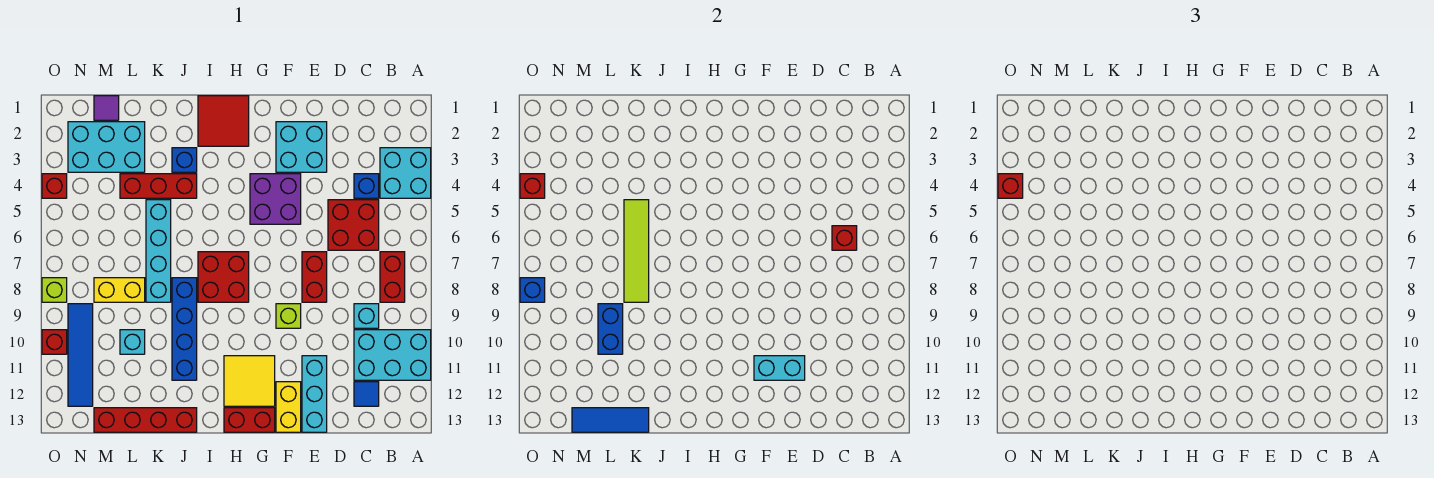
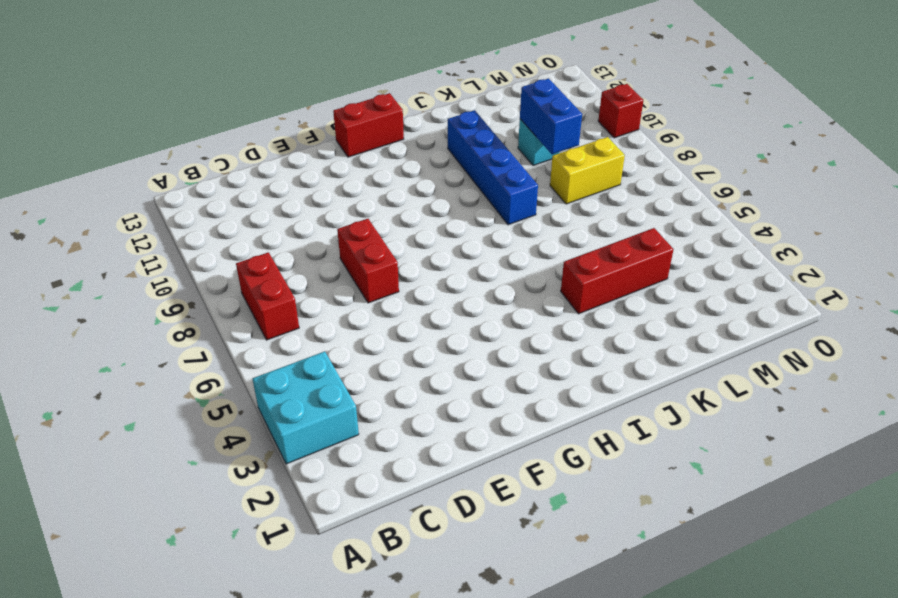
none -> cyan brick A10:C11 level 1
none -> blue brick C4 level 1
none -> red brick C5:D6 level 1
none -> cyan brick C9 level 1

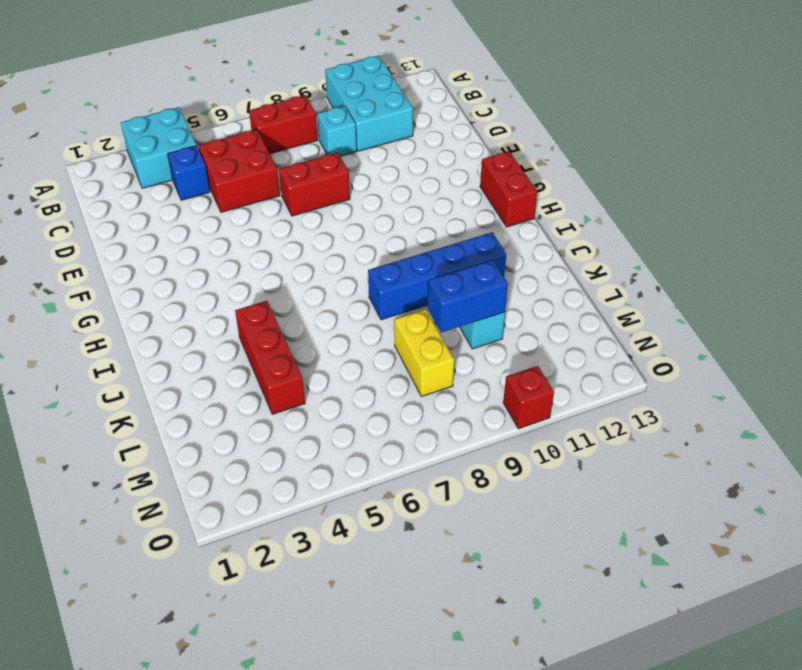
none -> blue tile C12 level 1
none -> cyan brick E2:F3 level 1
none -> cyan brick E11:E13 level 1
none -> purple brick F4:G5 level 1

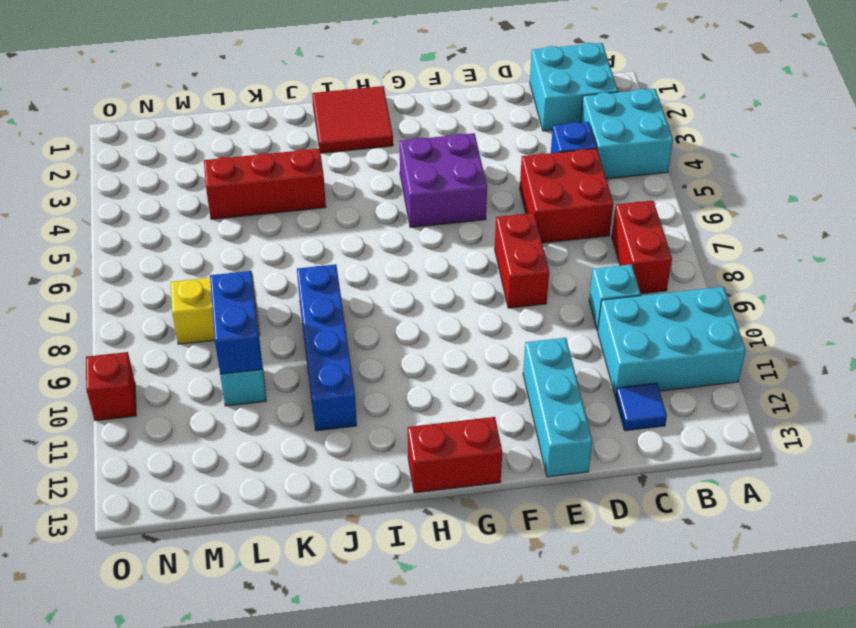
cyan brick B1:C2 level 1 -> cyan brick E2:F3 level 1
none -> lime brick F9 level 1
none -> yellow brick F12:F13 level 1
none -> yellow tile G11:H12 level 1
none -> red brick H7:I8 level 1

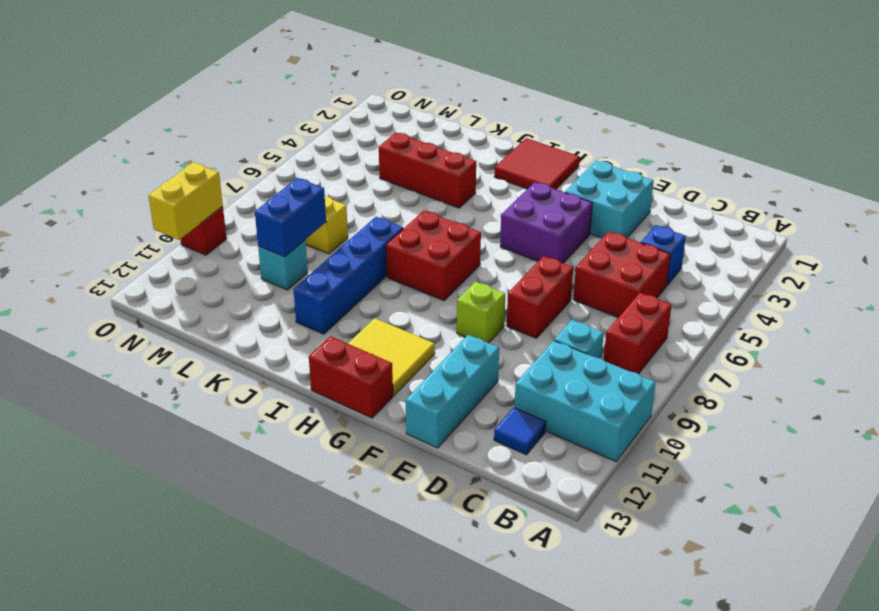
yellow brick O10:O11 level 2 -> yellow brick F12:F13 level 1
none -> cyan brick A3:B4 level 1
none -> blue brick J3 level 1
none -> red brick J13:M13 level 1
none -> cyan brick K5:K8 level 1

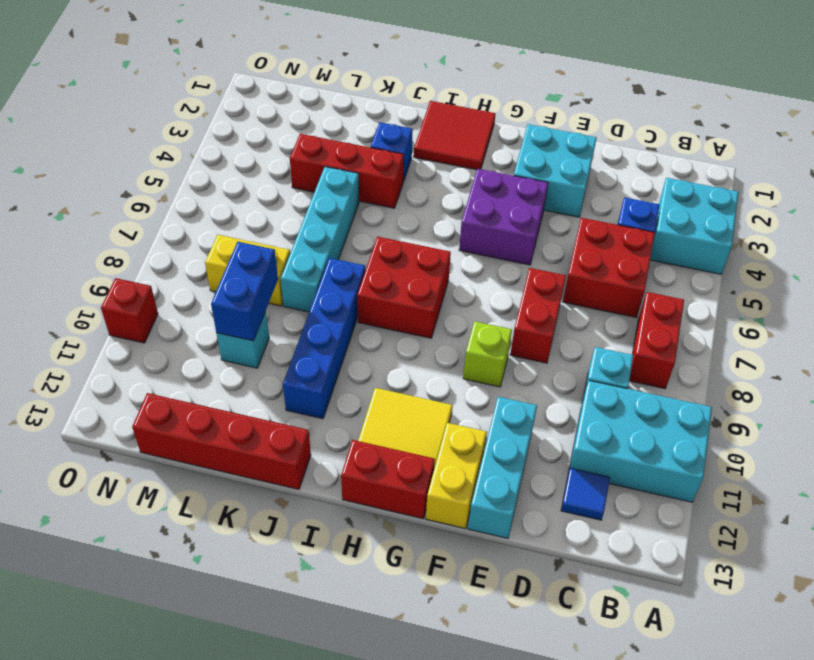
none -> cyan brick L2:N3 level 1
none -> purple tile M1 level 1
none -> blue tile N9:N12 level 1
none -> red brick O4 level 1

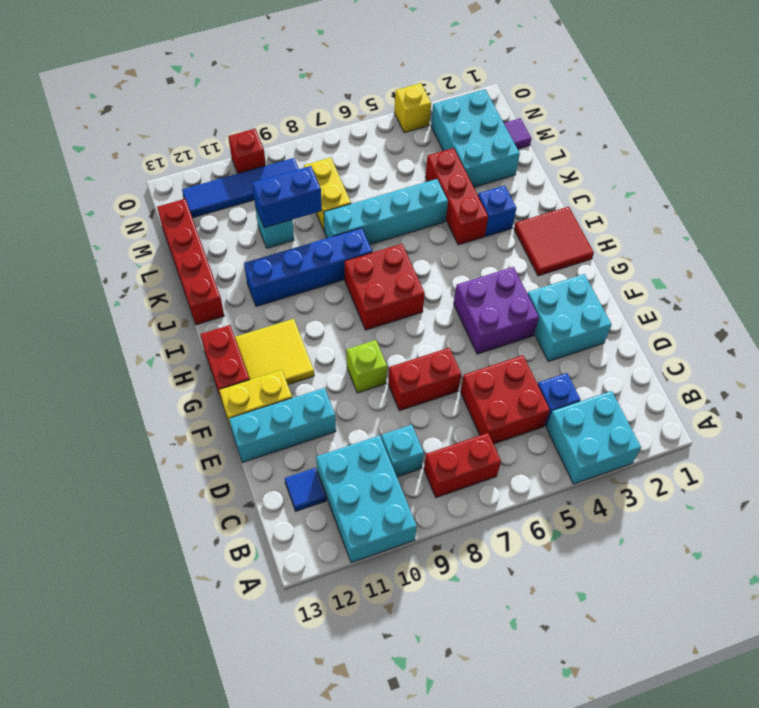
yellow brick O4 level 1 -> red brick O4 level 1
none -> lime brick O8 level 1
none -> red brick C6 level 2
none -> cyan brick E11:F11 level 2
none -> lime tile K5:K8 level 2

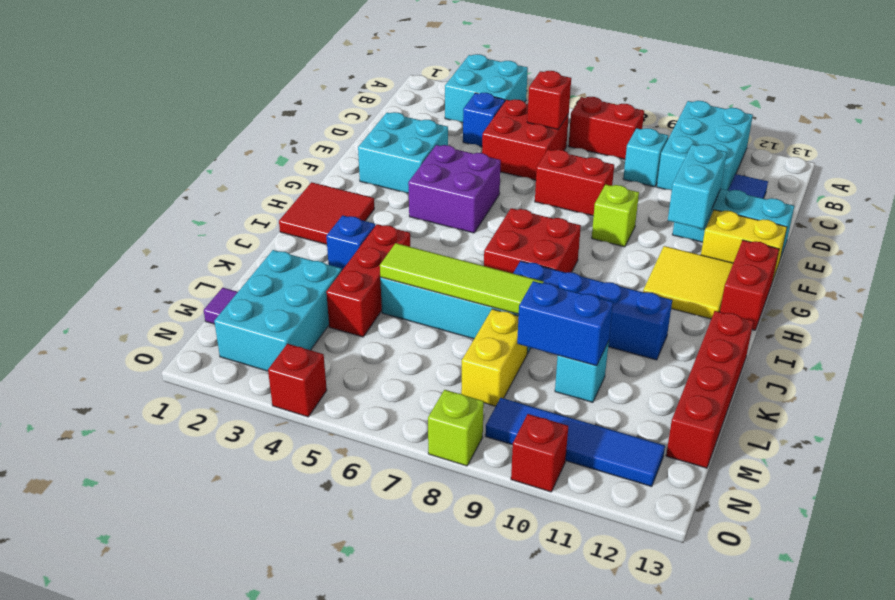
none -> blue tile K13:M13 level 2
none -> red brick O4 level 2
none -> blue brick O8 level 2
none -> red brick O4 level 3

